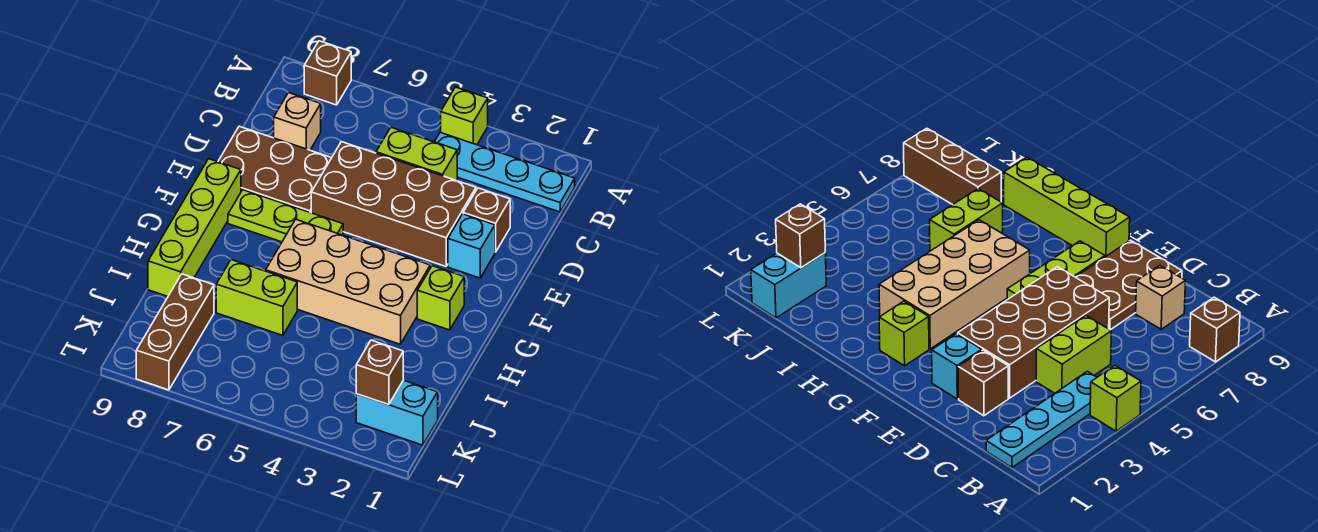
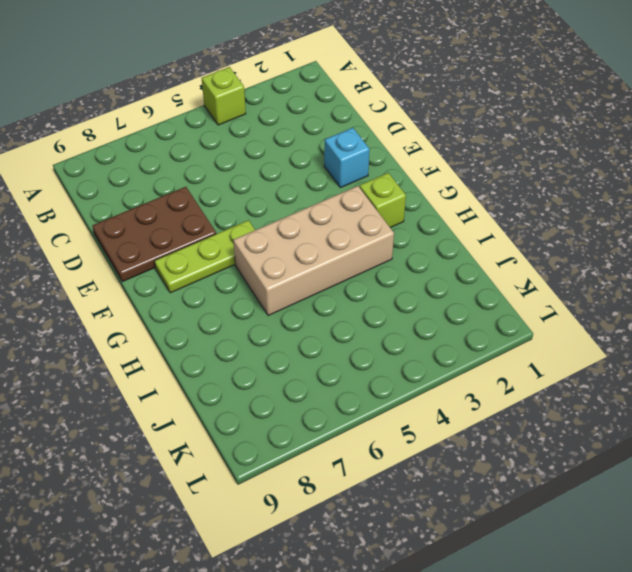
none -> brown brick A8 level 1
none -> cyan plate B1:B4 level 1
none -> lime brick C4:C5 level 1

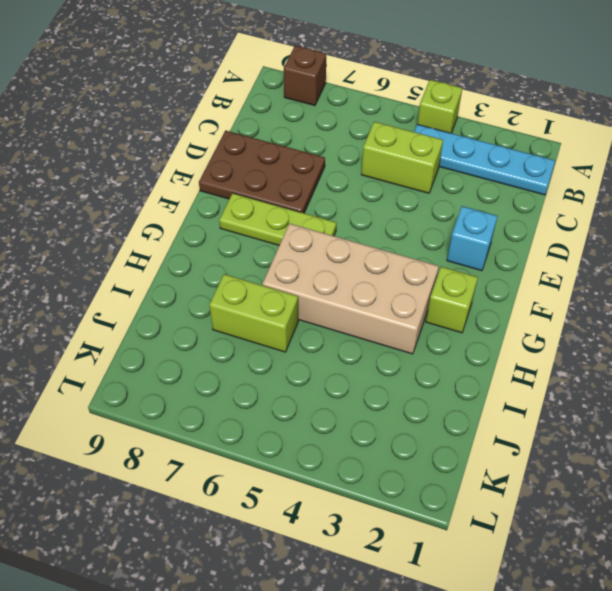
none -> tan brick C8 level 1
none -> brown brick D2 level 1
none -> brown brick D3:E6 level 1

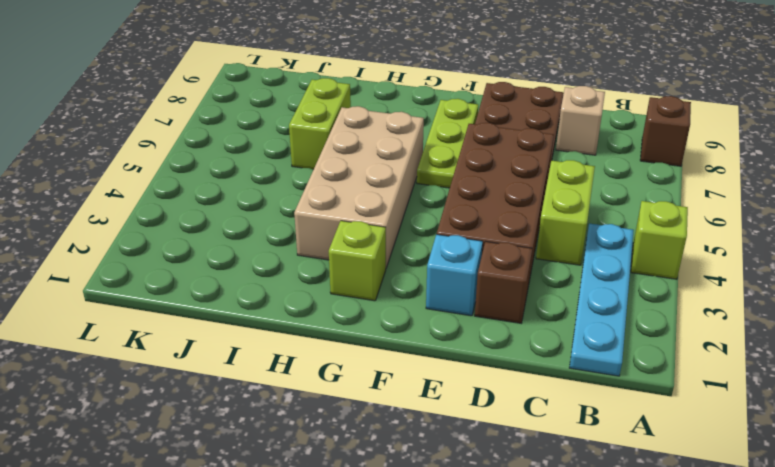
none -> lime brick F9:I9 level 1
none -> brown brick J8:L8 level 1
none -> cyan brick K1:K2 level 1

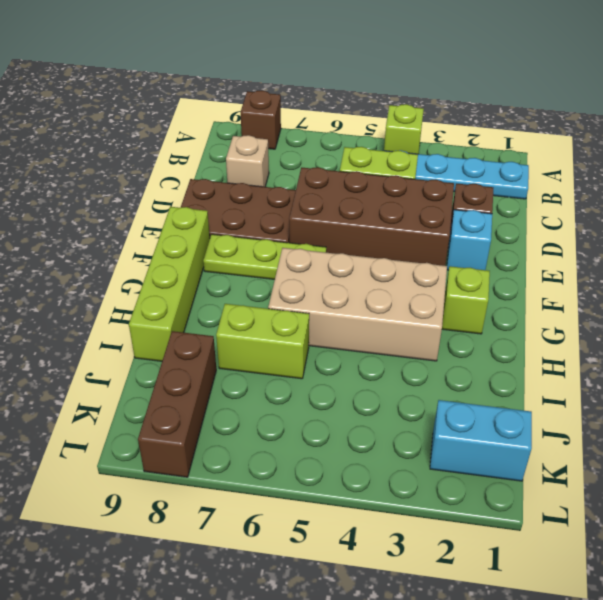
none -> brown brick K2 level 2

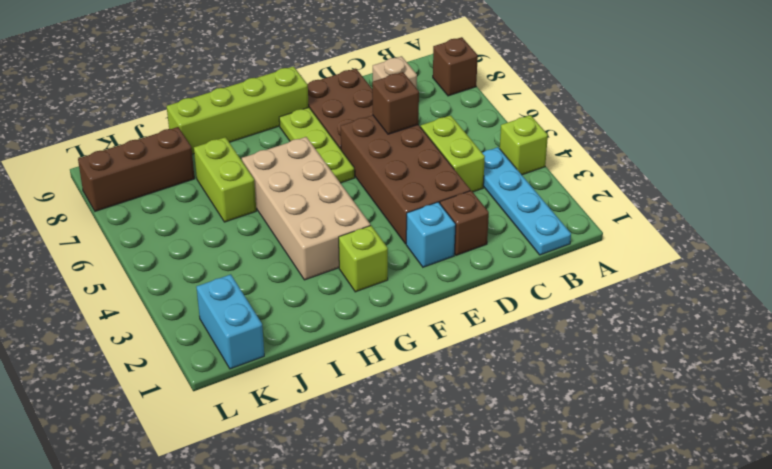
brown brick D6 level 2 -> brown brick K2 level 2

